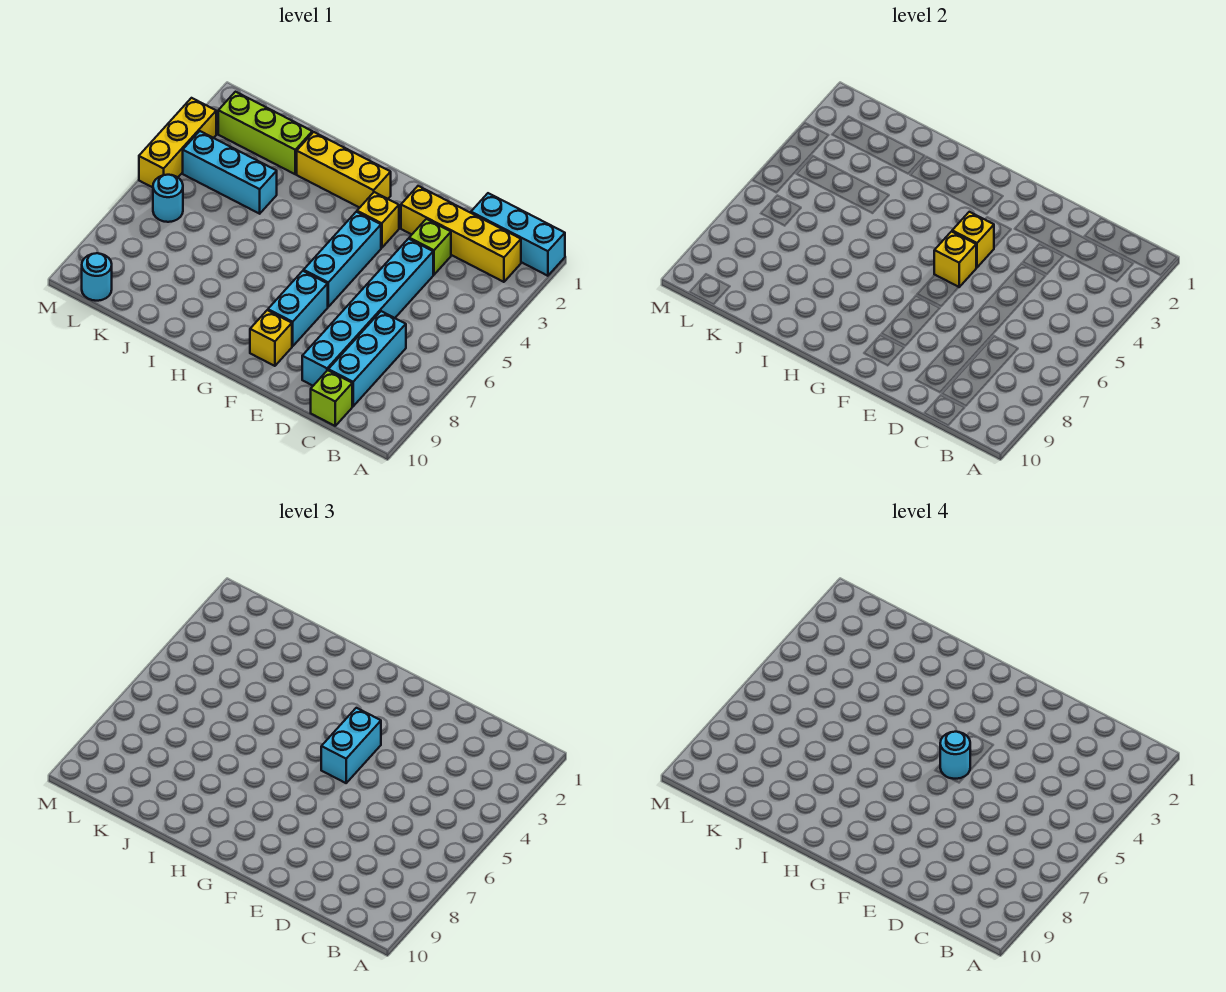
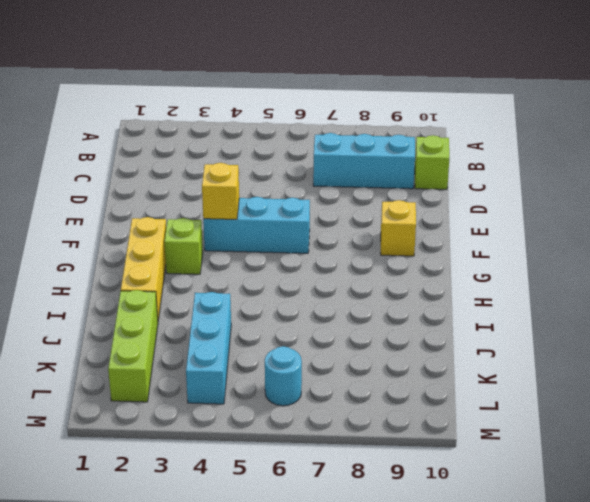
lime brick G3 level 1 -> lime brick D3 level 1
none -> cyan brick A1:C1 level 1
none -> yellow brick B2:E2 level 1
none -> cyan brick D4:D9 level 1

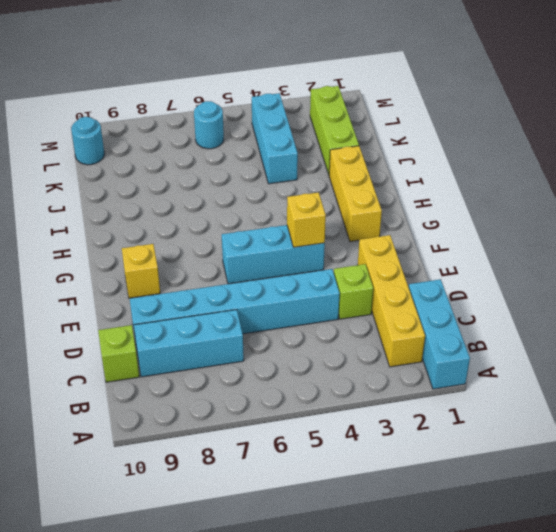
none -> yellow brick F3 level 1
none -> cyan brick F7:F8 level 1
none -> yellow brick M3:M5 level 1

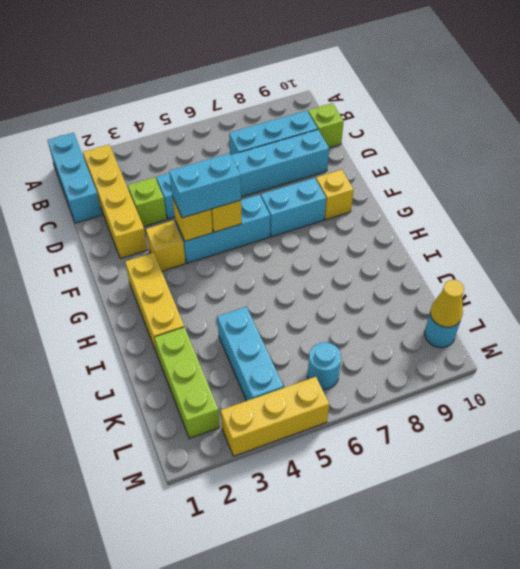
yellow cone L10 level 2 -> none
none -> cyan round brick F5 level 4

